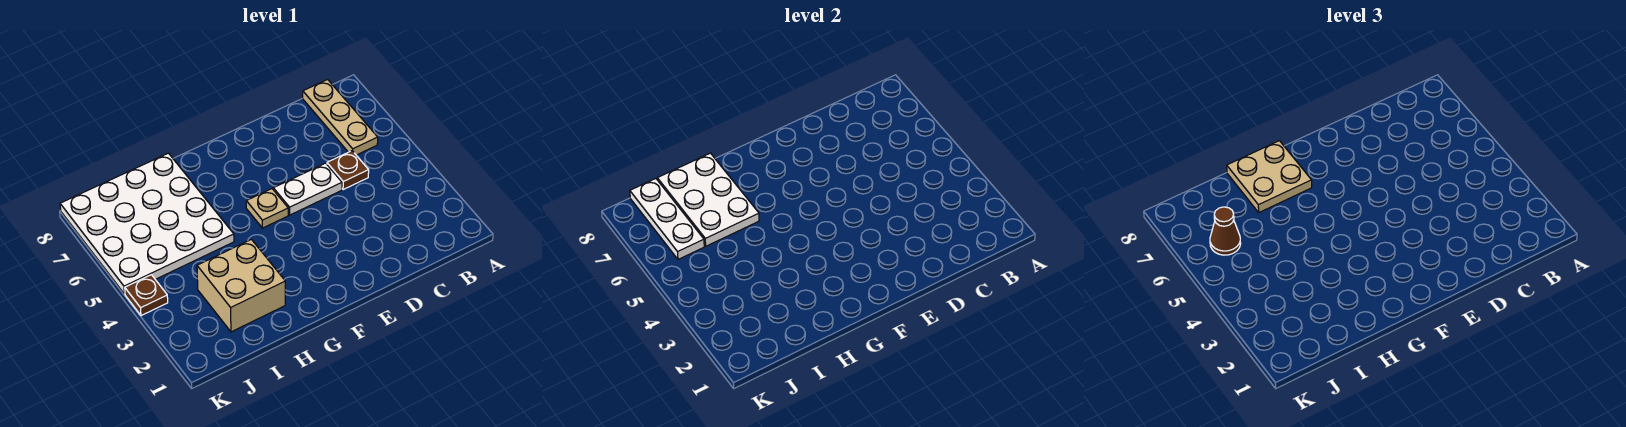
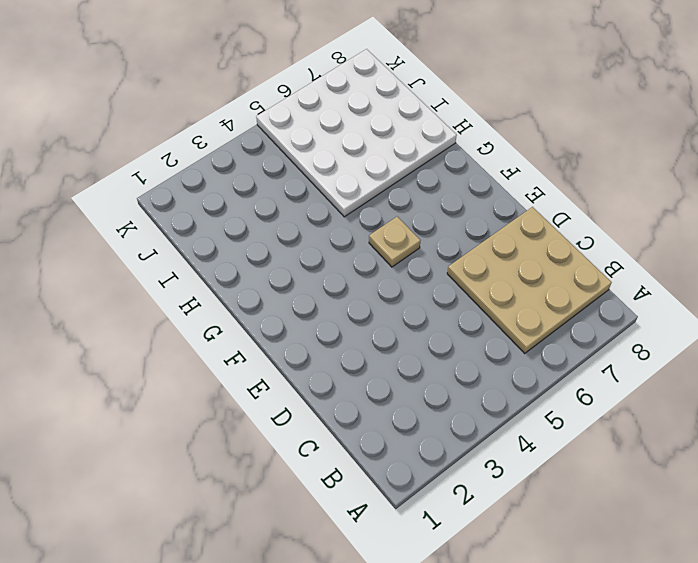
tan plate B6:D8 level 1 -> tan plate B6:B8 level 1
none -> brown plate C5 level 1
none -> white plate D5:E5 level 1

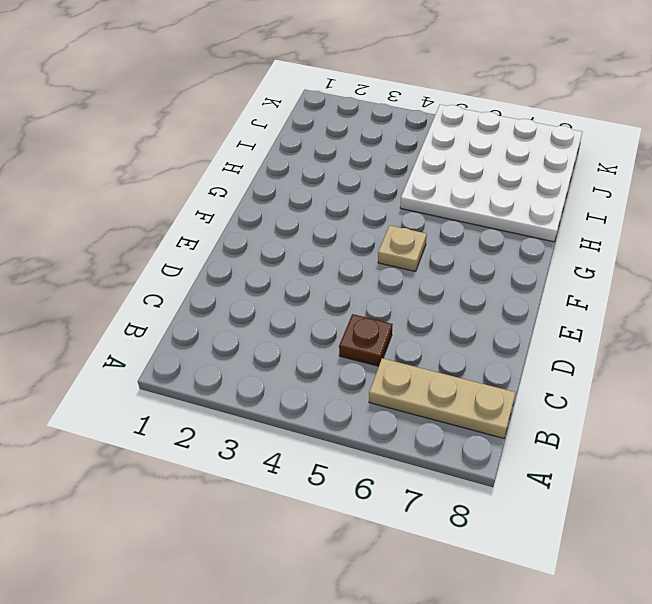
none -> white plate D5:E5 level 1
none -> tan brick H2:I3 level 1

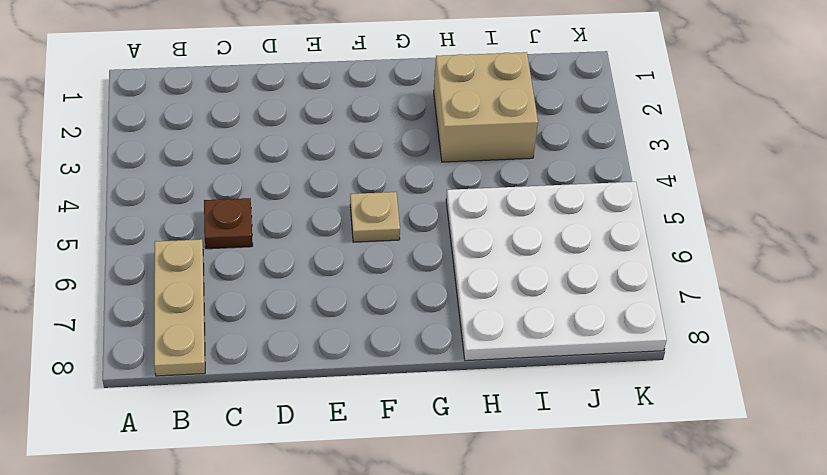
none -> white plate D5:E5 level 1
none -> brown plate K4 level 1

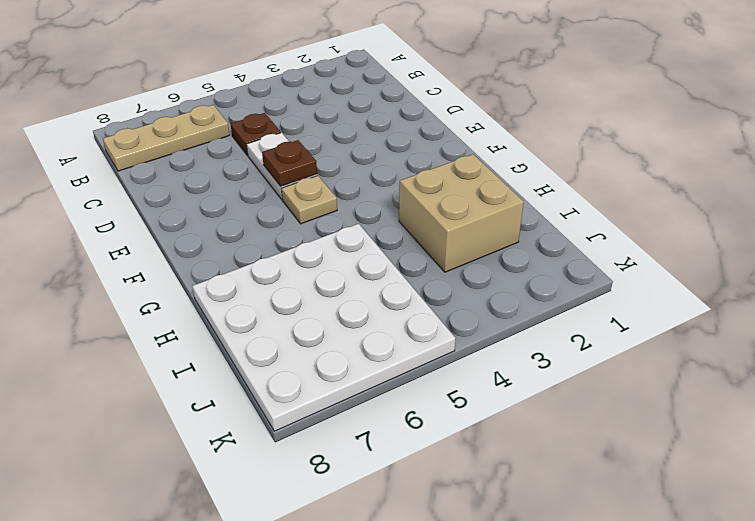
brown plate E5 level 2 -> brown plate K4 level 1
none -> white plate H6:I8 level 2
none -> white plate J6:J8 level 2

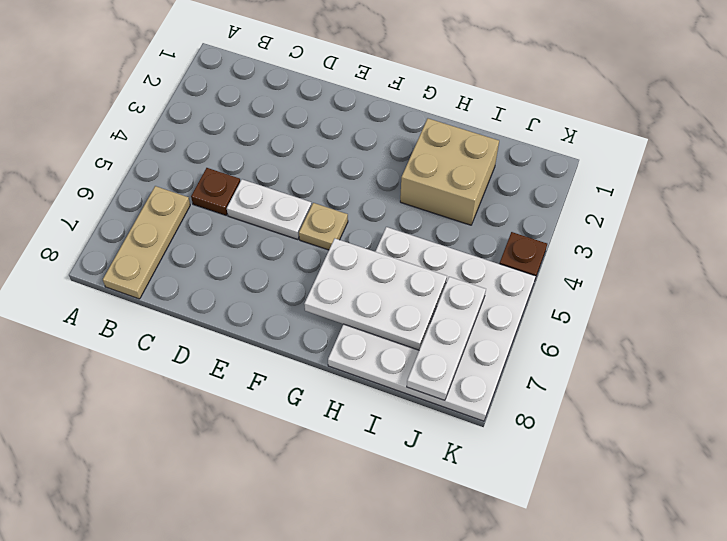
white plate G6:I7 level 2 -> white plate H6:I8 level 2
none -> tan plate G7:H8 level 3
none -> brown cone J6 level 3

